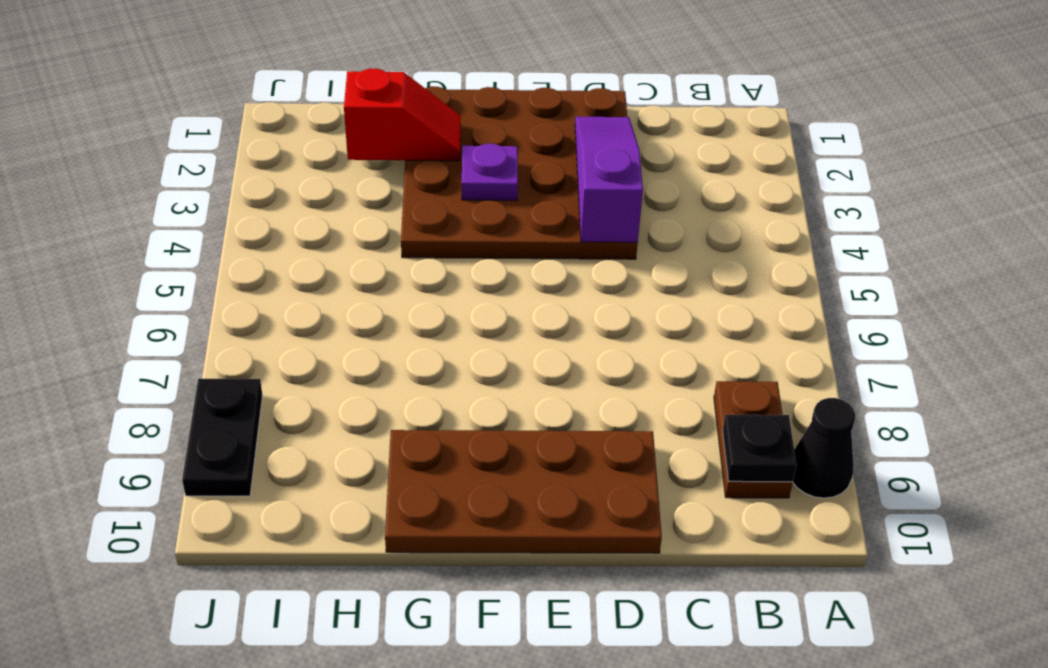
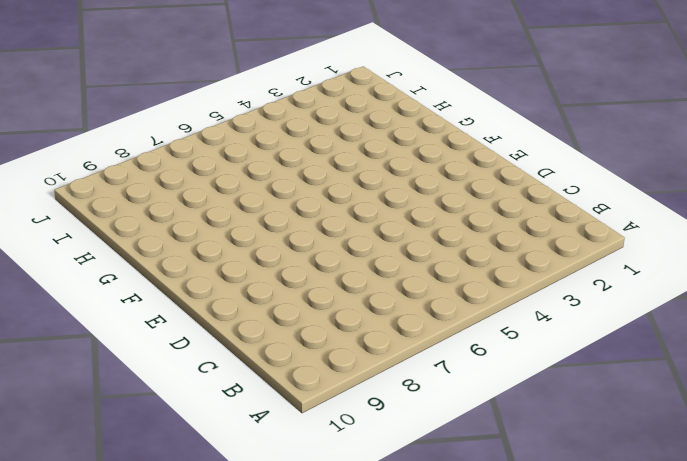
none -> black cone A9 level 1
none -> brown plate B8:B9 level 1

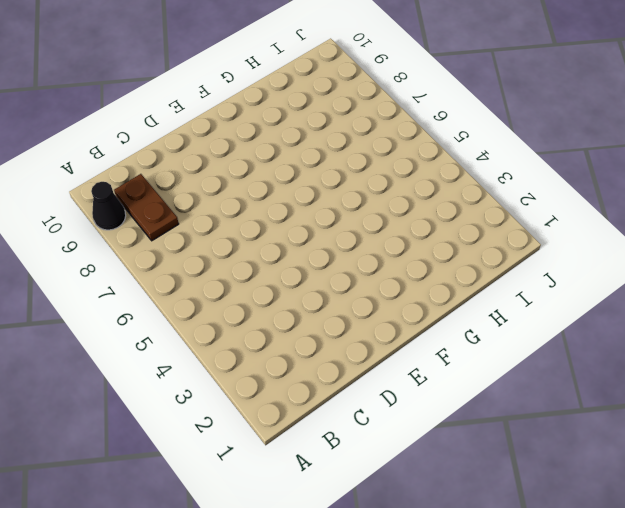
none -> brown plate D1:G4 level 1
none -> brown plate D9:G10 level 1

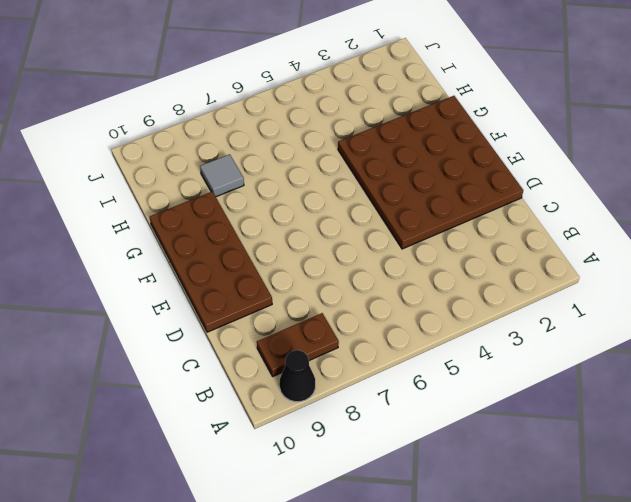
grey tile H8 level 1 -> none
none -> black plate J8:J9 level 1
none -> black plate B9 level 2

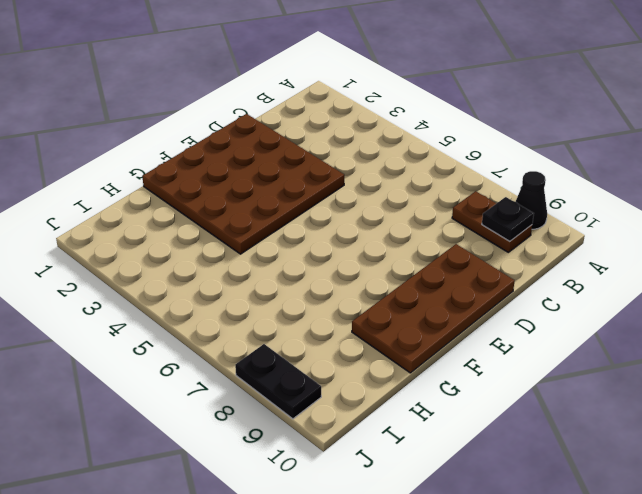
none -> purple slope D2:D4 level 2 top 4
none -> purple plate F3 level 2

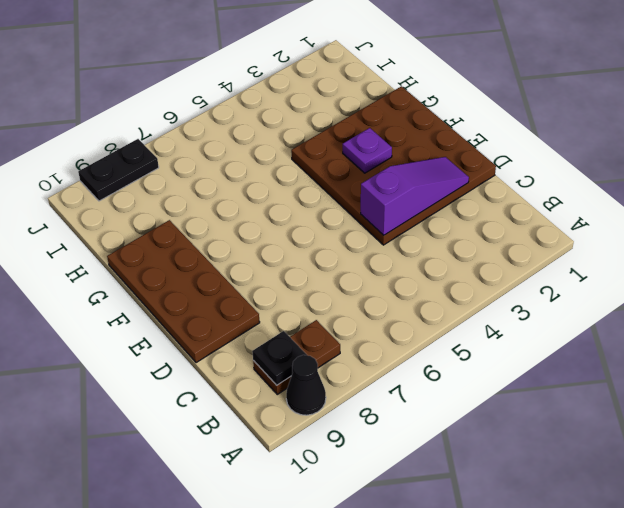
none -> red slope G2:H2 level 2 top H

